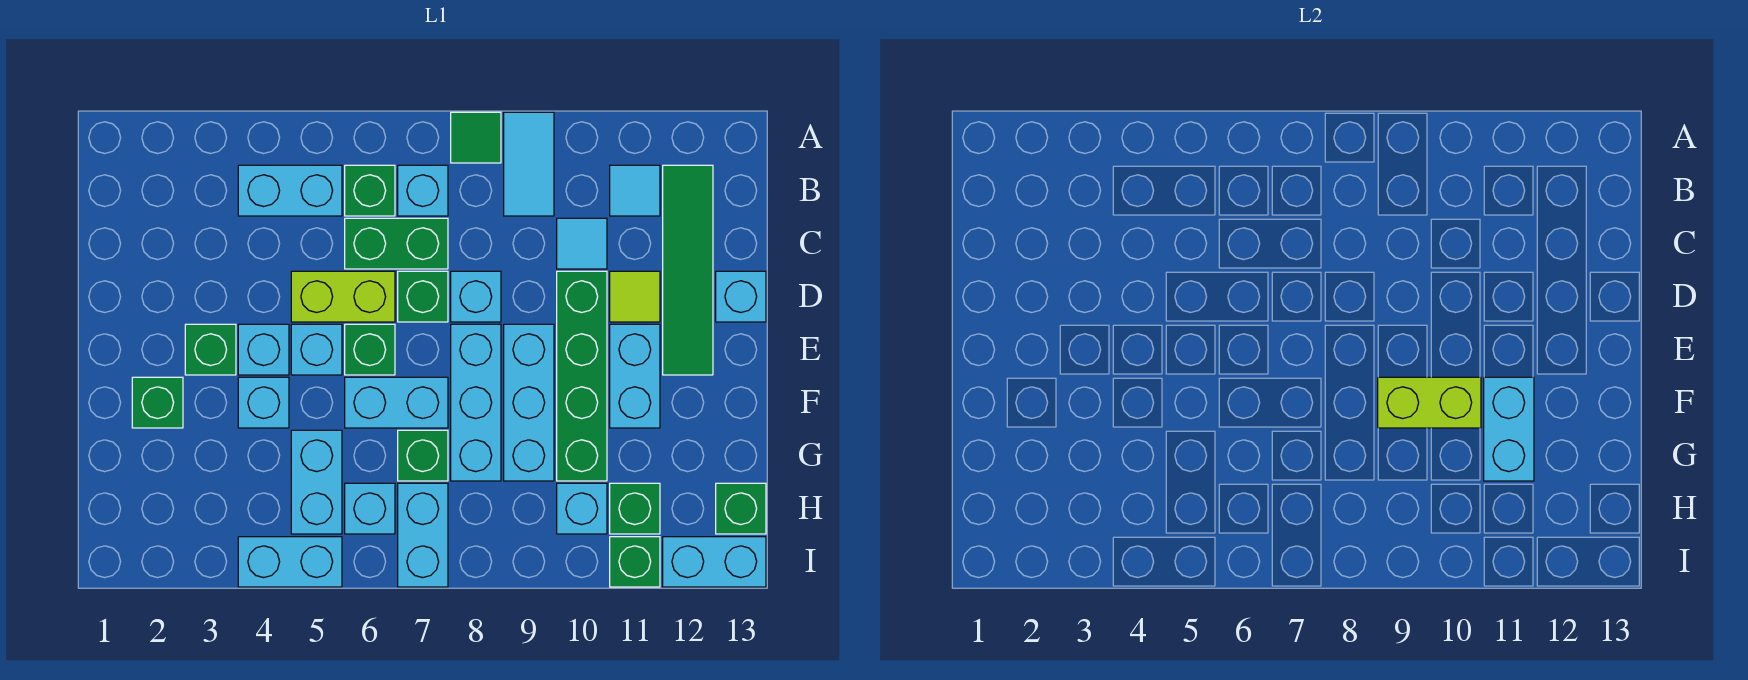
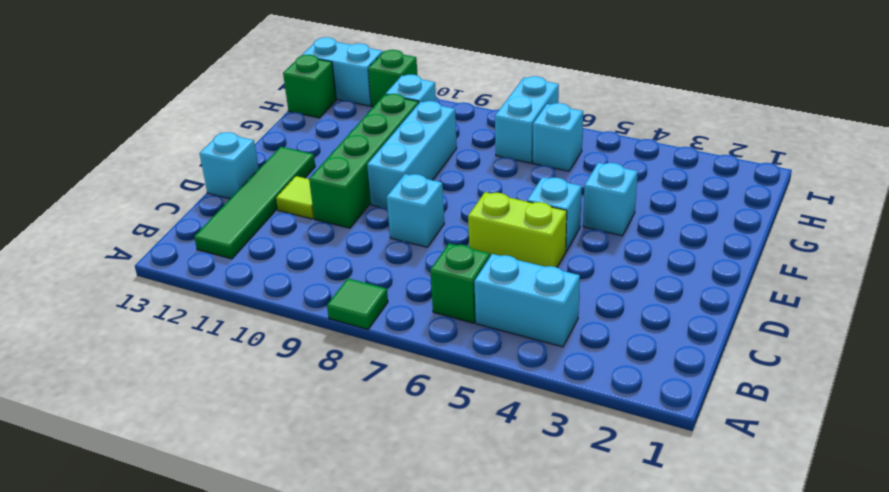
none -> cyan tile A9:B9 level 1
none -> cyan brick B7 level 1
none -> cyan tile B11 level 1
none -> green brick C6:C7 level 1

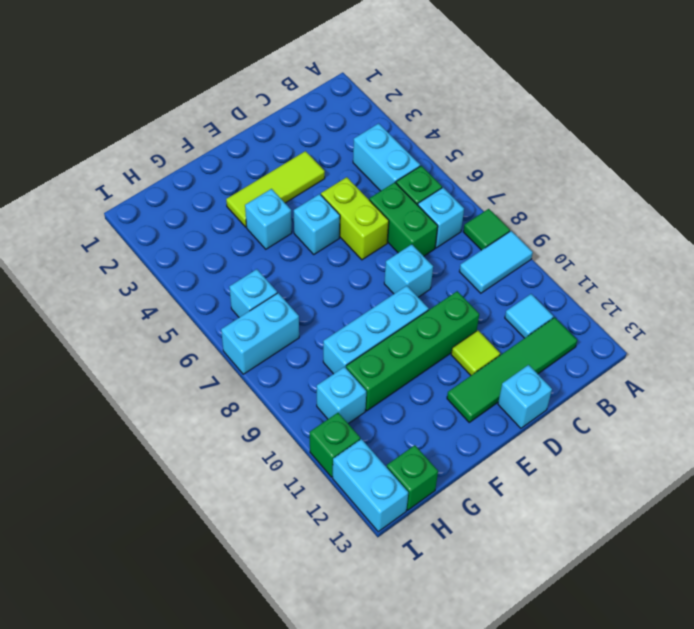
lime tile D3:F3 level 1 -> green brick E3 level 1
none -> cyan tile C10 level 1
none -> green brick D7 level 1
none -> cyan brick E4 level 1
none -> green brick E6 level 1

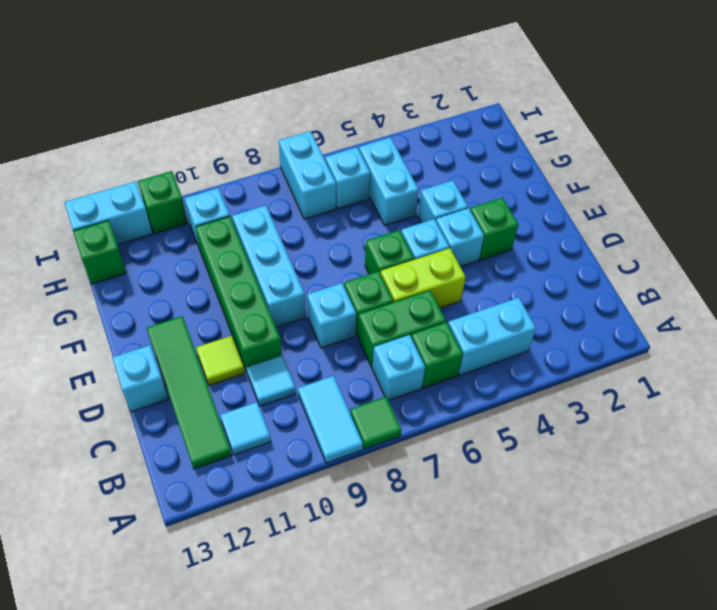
none -> cyan brick E8:G8 level 1
none -> cyan brick E11:F11 level 1
none -> green brick F2 level 1
none -> cyan brick F6:F7 level 1

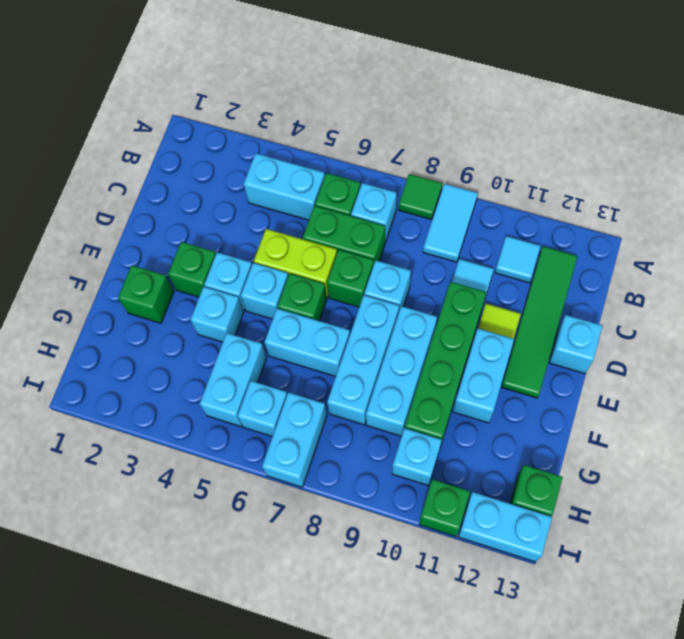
none -> green brick G7 level 1
none -> green brick H11 level 1
none -> cyan brick I4:I5 level 1
none -> lime brick F9:F10 level 2

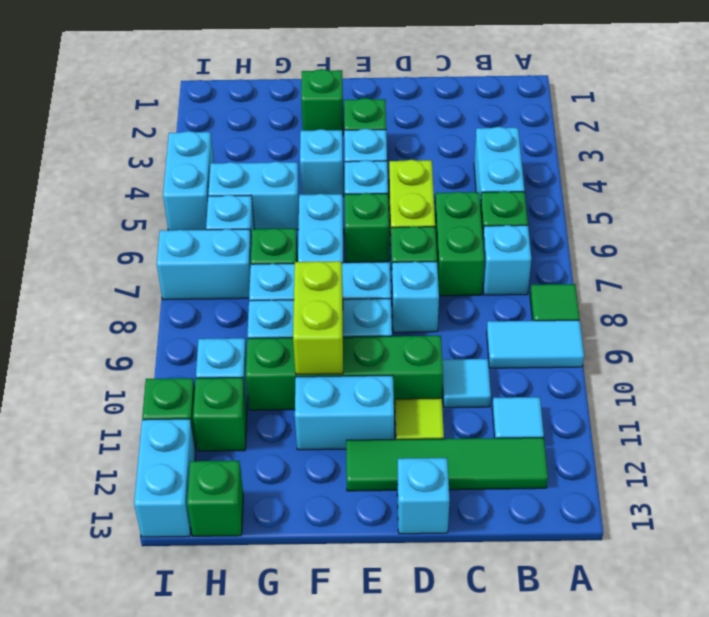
none -> cyan brick F11:G11 level 2

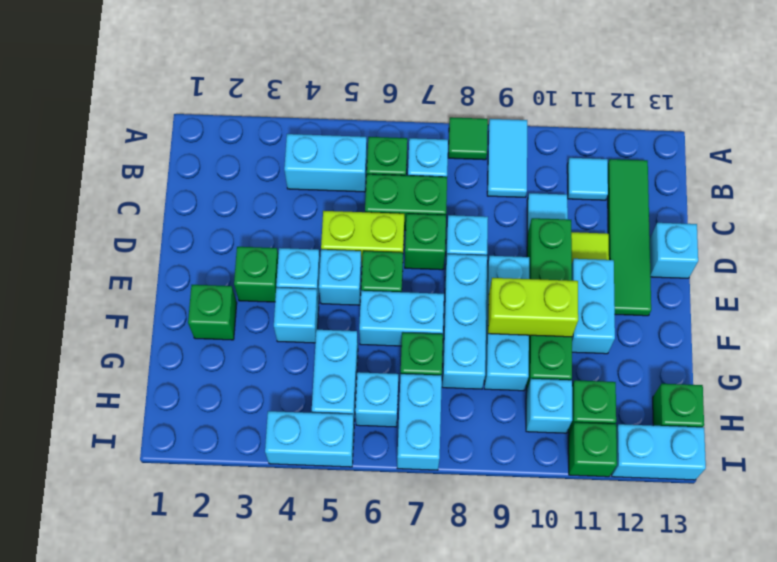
none -> cyan brick F11:G11 level 2

